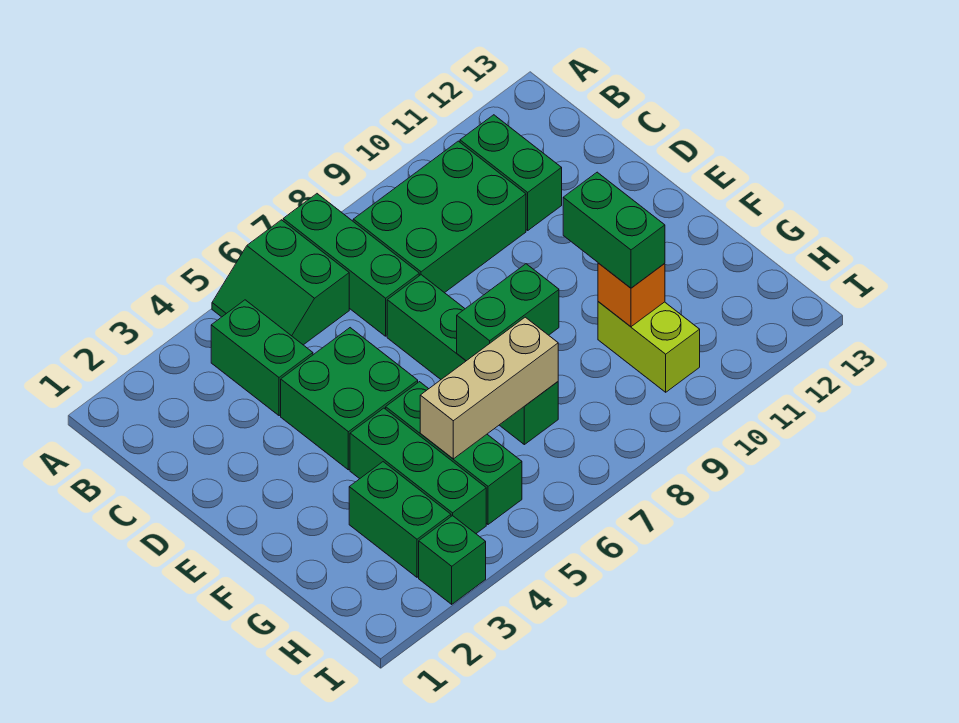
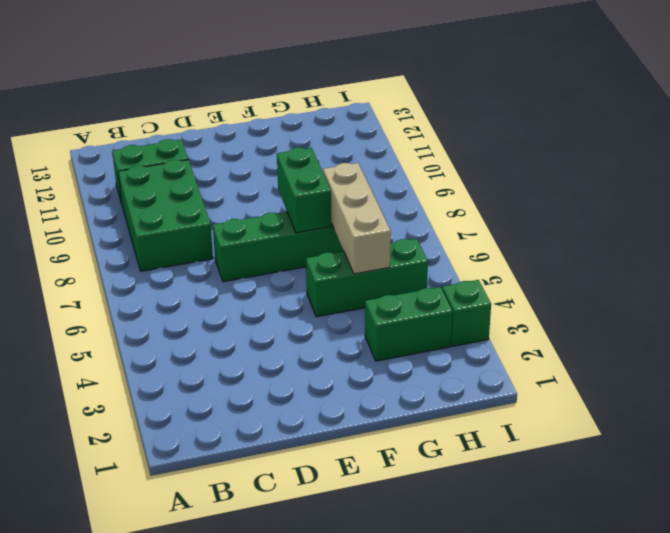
none -> green slope A5:B6 level 1 top 6
none -> green brick A7:C7 level 1
none -> green brick B4:C4 level 1

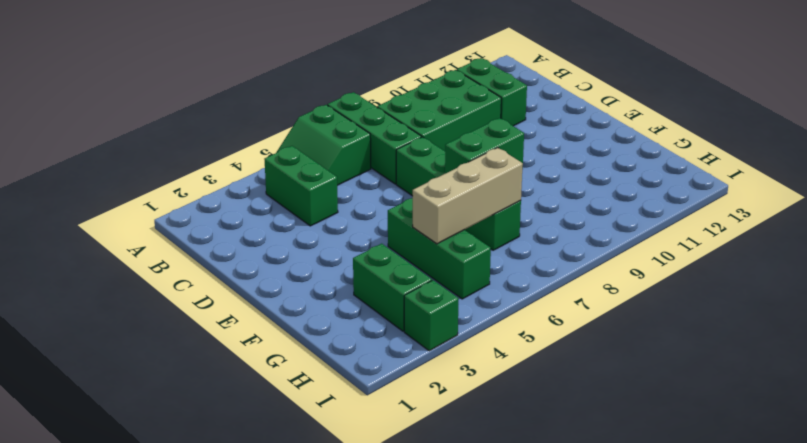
none -> green brick D4:E5 level 1
none -> green brick F4:H4 level 1
none -> lime brick G10:H10 level 1

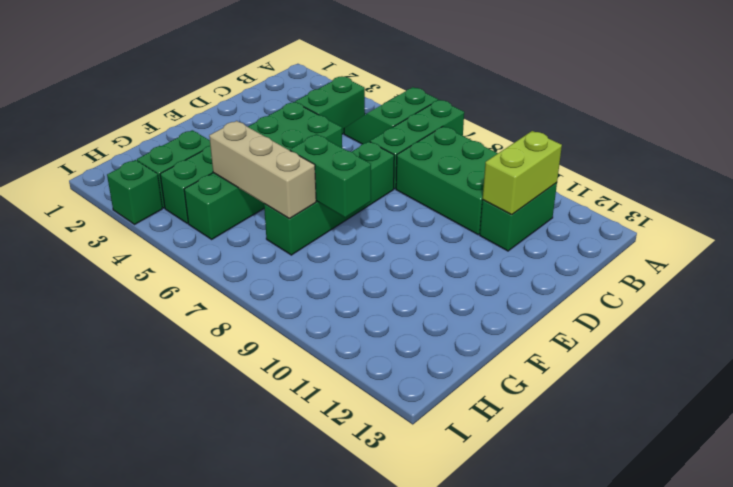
lime brick B11:C11 level 2 -> lime brick G10:H10 level 1
none -> orange brick G10 level 2
none -> green brick F10:G10 level 3

